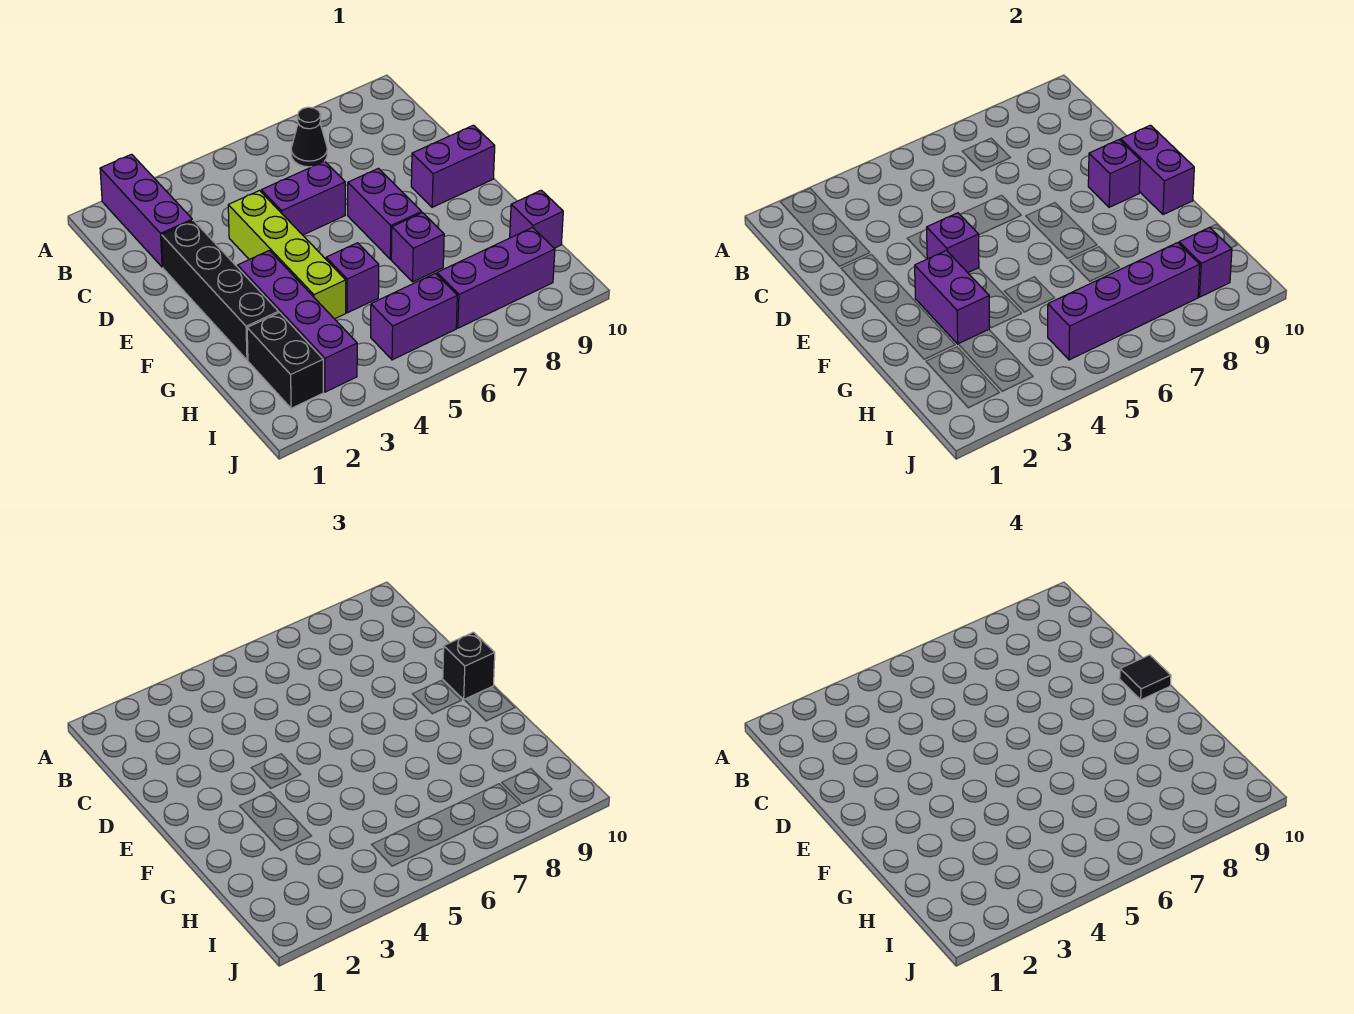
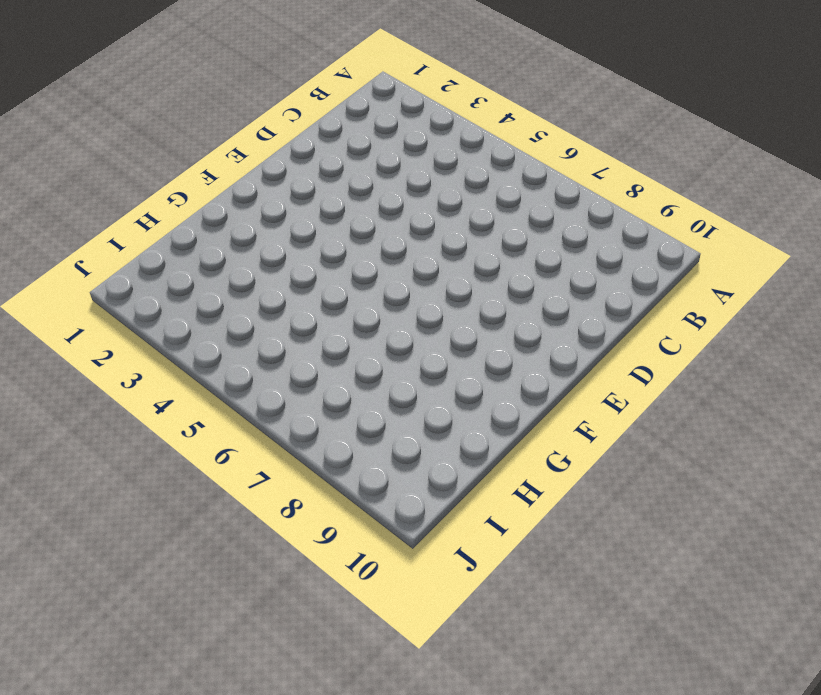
none -> purple brick A2:C2 level 1
none -> black cone B7 level 1
none -> black brick D2:G2 level 1

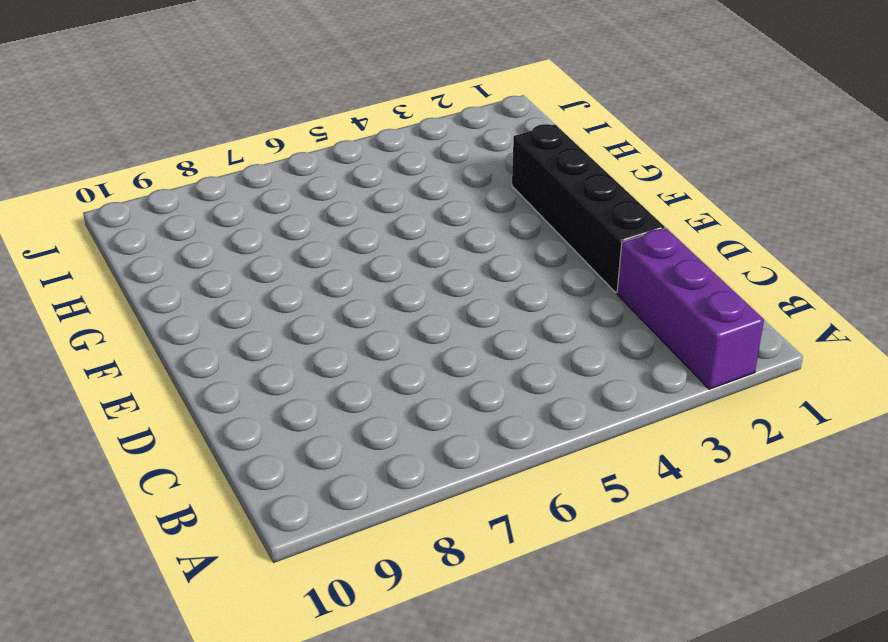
none -> black cone B7 level 1
none -> lime brick D4:G4 level 1
none -> purple brick D5:D6 level 1

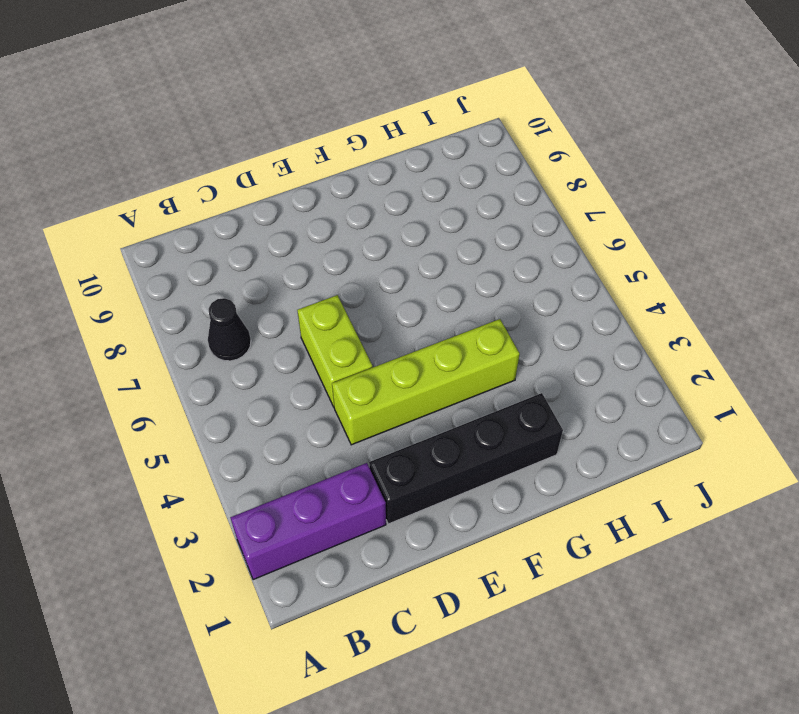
lime brick D5:D6 level 1 -> purple brick D5:D6 level 1
none -> purple brick E7:F7 level 1
none -> purple brick E9:E10 level 1
none -> purple brick F3:I3 level 1

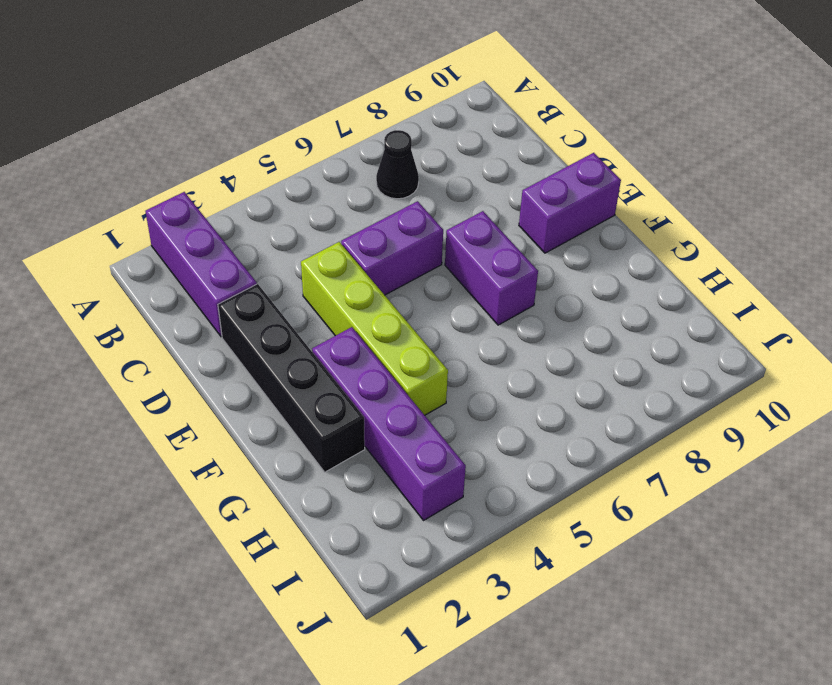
none -> purple brick G5 level 1
none -> purple brick G7 level 1
none -> black brick H2:I2 level 1

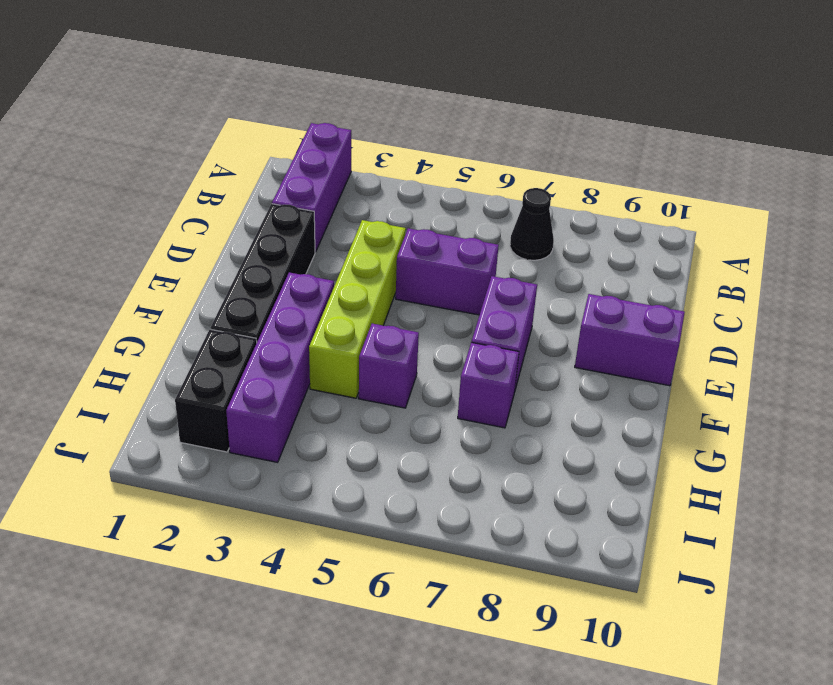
none -> purple brick H10 level 1
none -> purple brick I5:I6 level 1
none -> purple brick I7:I9 level 1

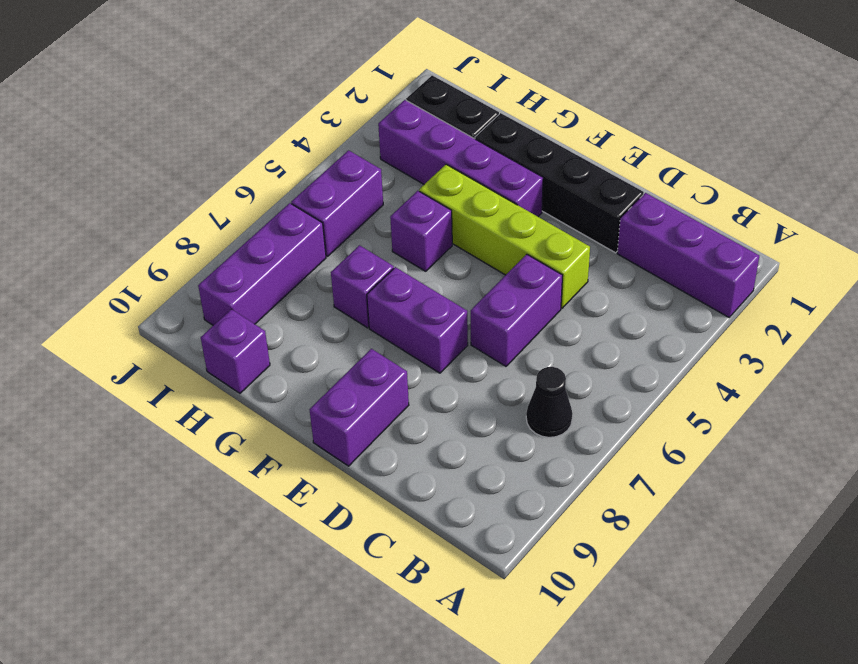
none -> purple brick E4 level 2
none -> purple brick E9 level 2
none -> purple brick E10:F10 level 2

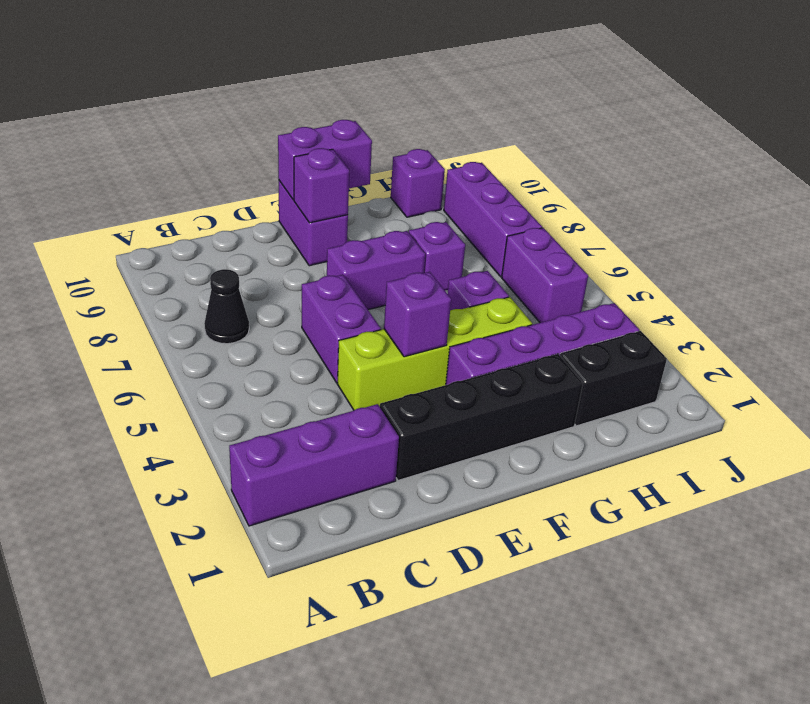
none -> purple brick F3:G3 level 2
none -> purple brick I5:I8 level 2
none -> purple brick I9 level 2

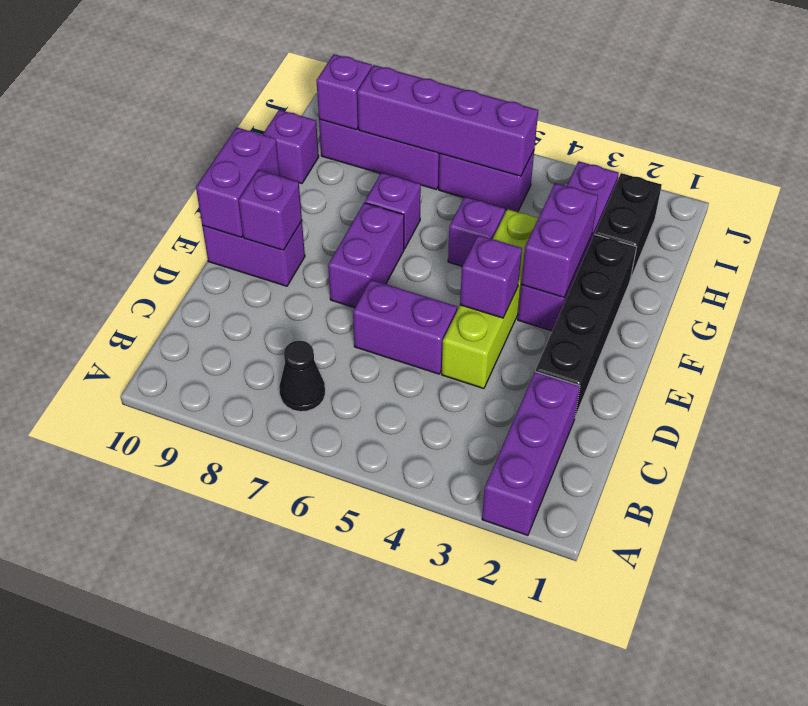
none -> black brick E10 level 3
none -> black tile E10 level 4

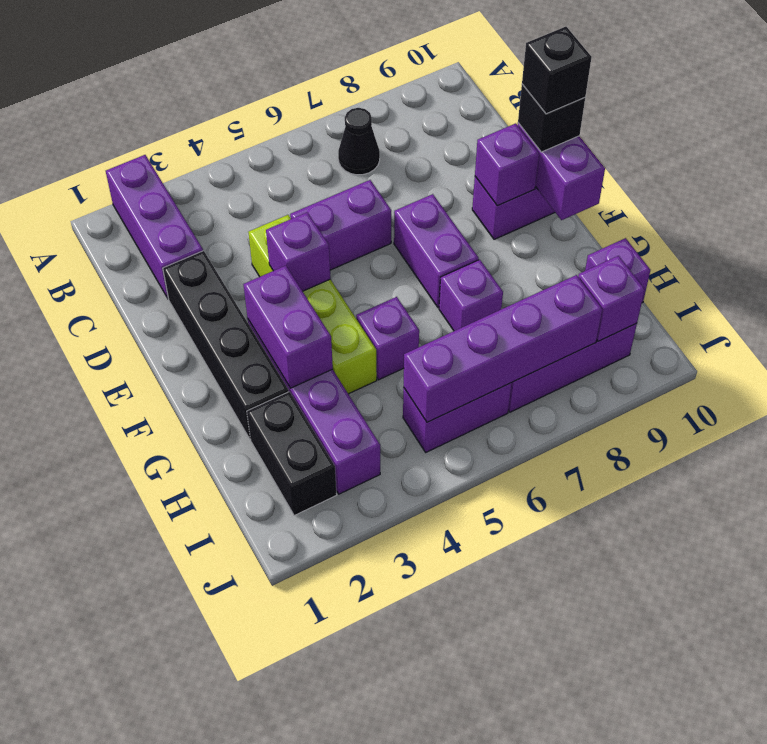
black brick E10 level 4 -> black tile E10 level 4

